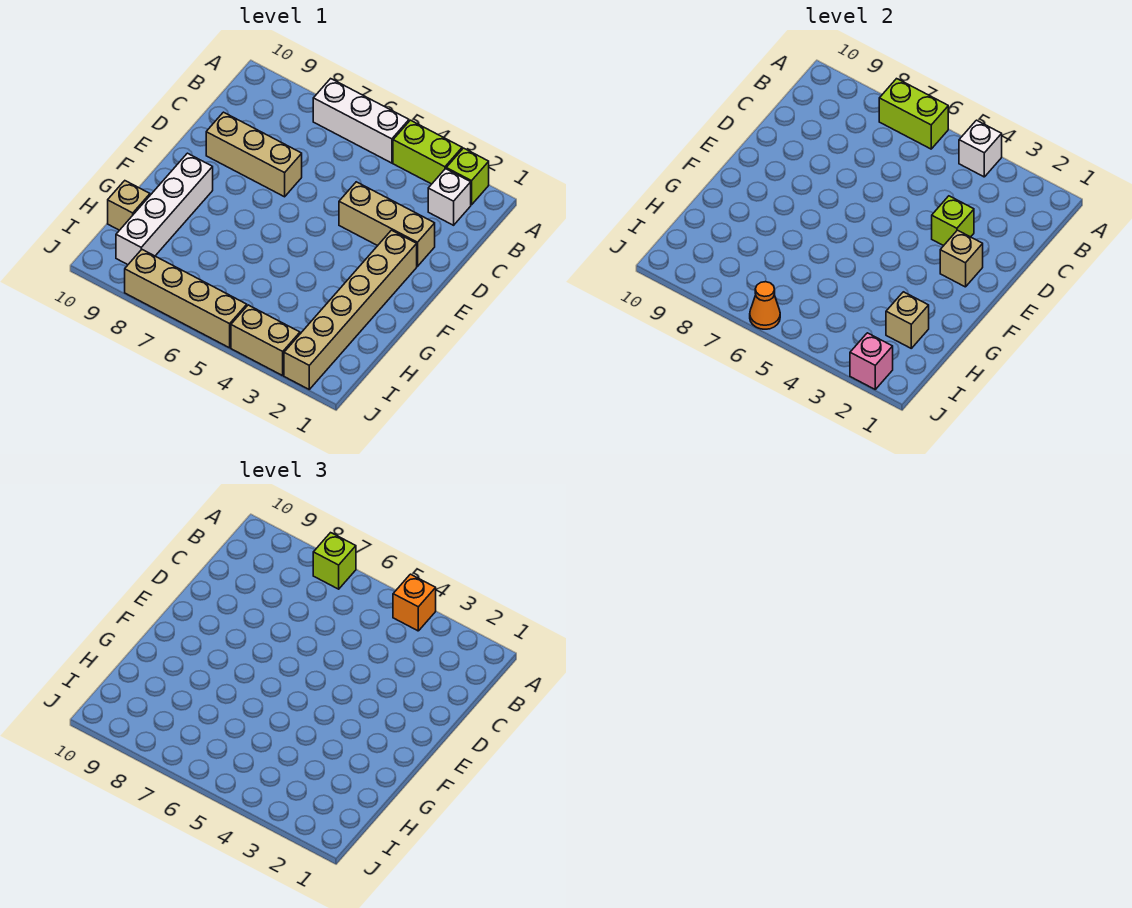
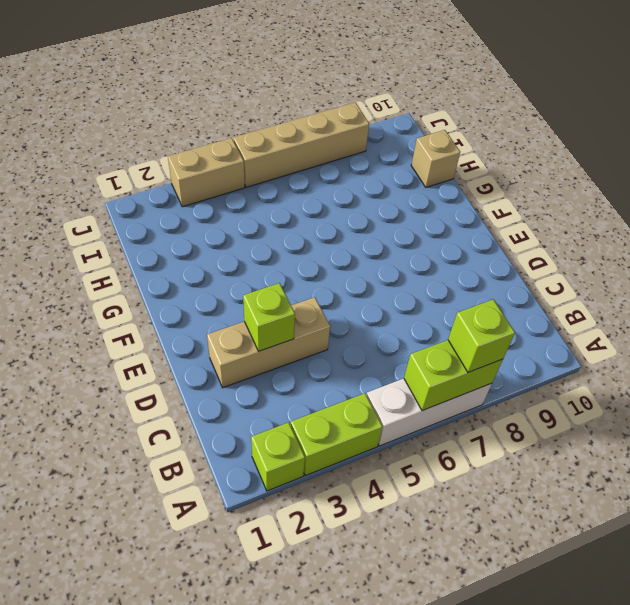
none -> white brick B2 level 1
none -> tan brick D7:D9 level 1
none -> tan brick E2:J2 level 1

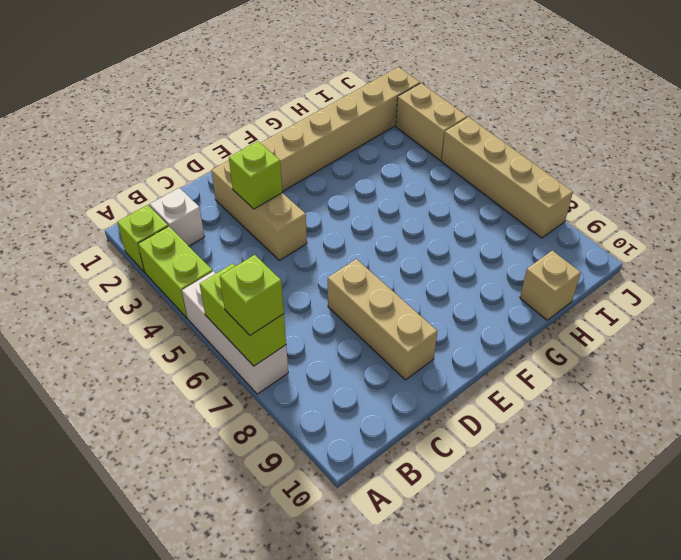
none -> white brick F9:I9 level 1
none -> white brick A4 level 2
none -> tan brick E2 level 2

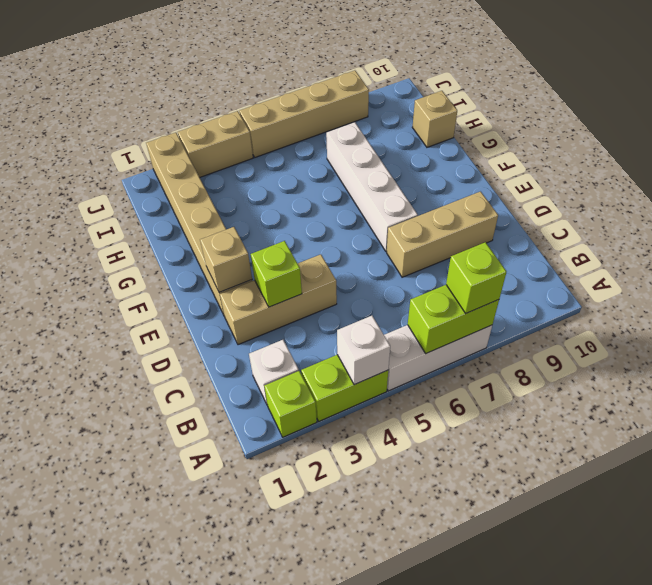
white brick E7:H7 level 1 -> white brick F9:I9 level 1
none -> tan brick H2 level 2
none -> pink brick J2 level 2
none -> orange cone J6 level 2

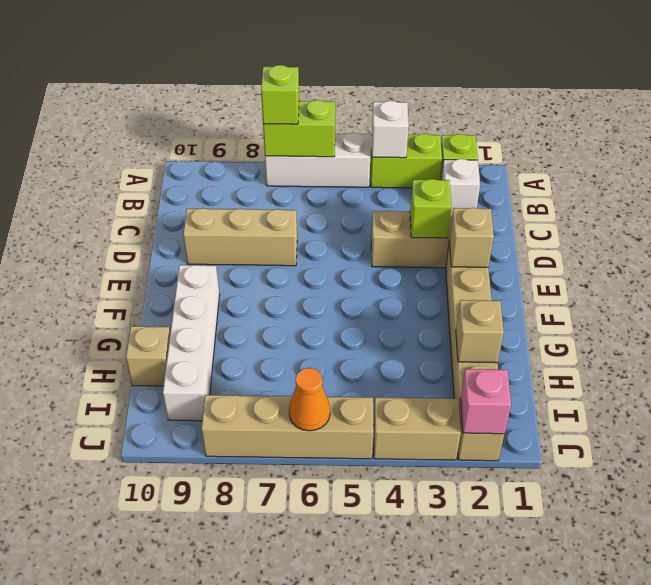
none -> orange brick A4 level 3

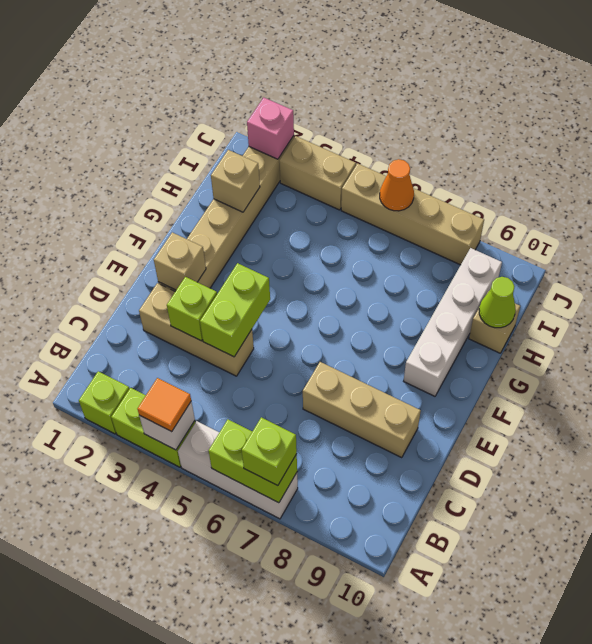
orange tile A4 level 3 -> orange brick A4 level 3
lime brick D4:E4 level 2 -> none
lime cone H10 level 2 -> none
none -> white brick B2 level 1

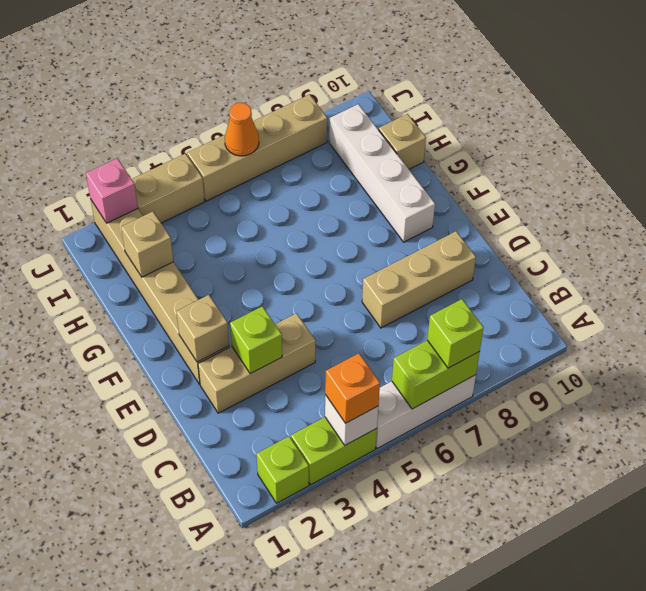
none -> white brick B2 level 1

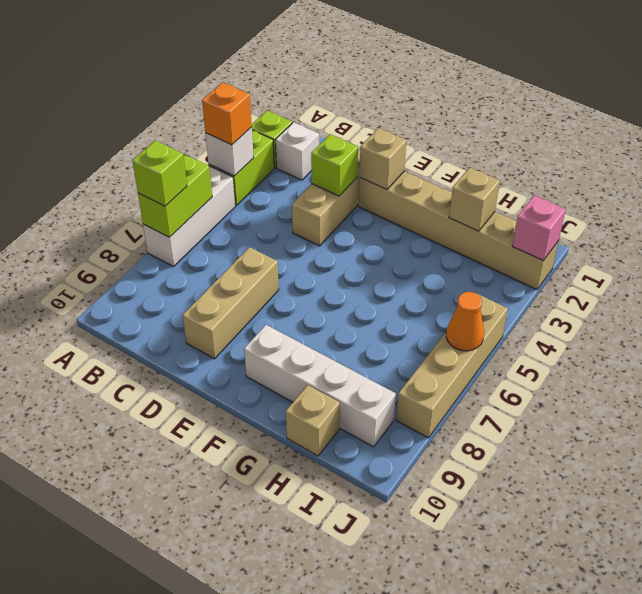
none -> tan brick J3:J4 level 1

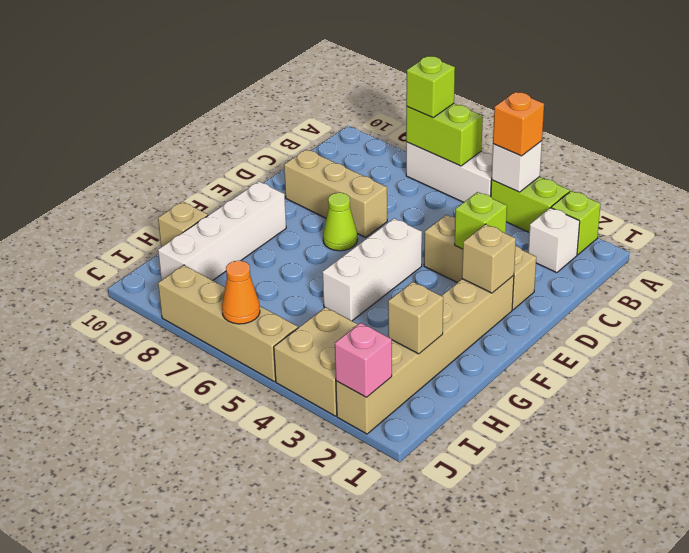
white brick E5:G5 level 1 -> none
lime cone E7 level 1 -> none
tan brick I3:J4 level 1 -> tan brick J3:J4 level 1

